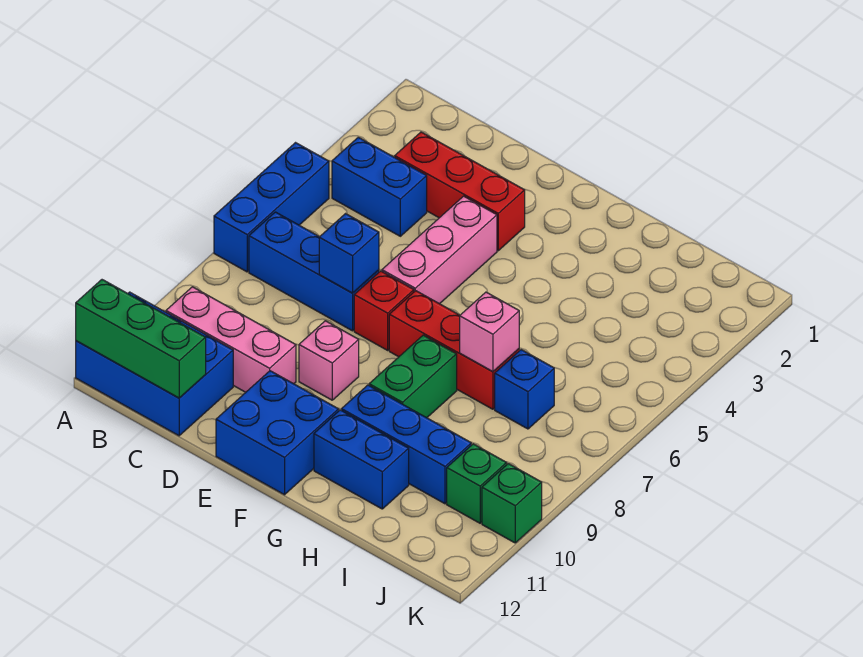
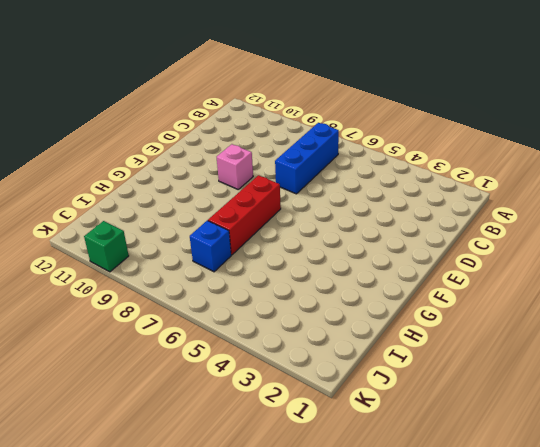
none -> blue brick A5:A7 level 1
none -> blue brick A11:C12 level 1
none -> blue brick B4:C4 level 1

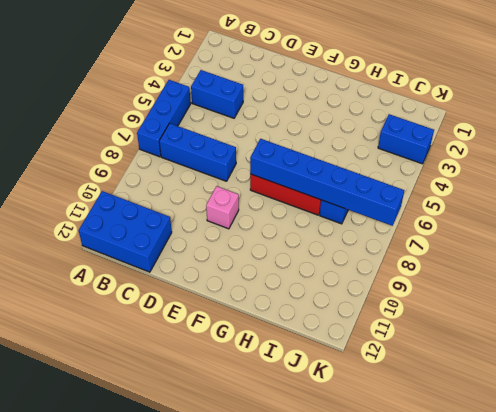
blue brick F7:K7 level 2 -> pink brick H7 level 2
blue brick J3:K3 level 1 -> blue brick G11:H11 level 1
none -> pink brick B10:D10 level 1
none -> red brick C3:E3 level 1
none -> pink brick E4:E6 level 1

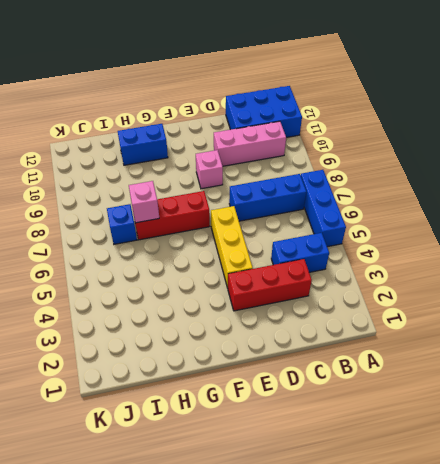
yellow brick E4:E6 level 1 -> pink brick E4:E6 level 1
none -> red brick E7 level 1
none -> blue brick E11:F12 level 1
none -> green brick G8:G9 level 1

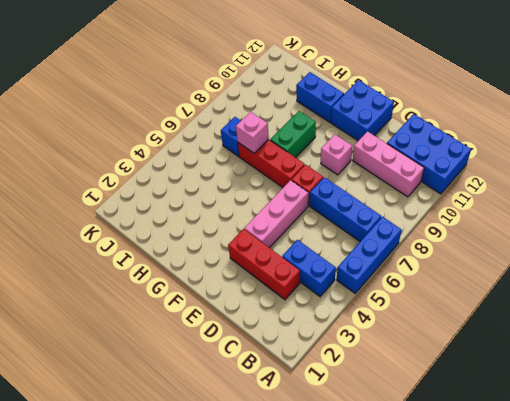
none -> blue brick G10:I10 level 1
none -> green brick J10 level 1
none -> green brick K10 level 1

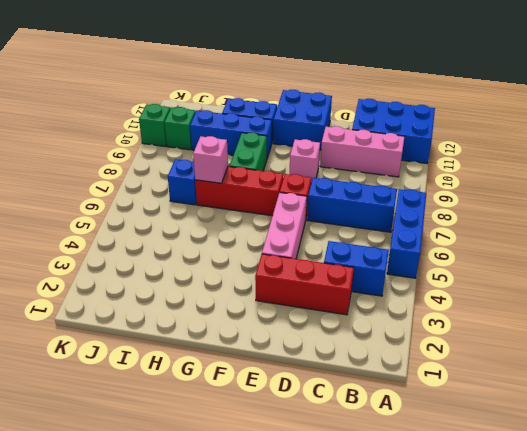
none -> green brick A12:C12 level 2
none -> blue brick D7 level 2

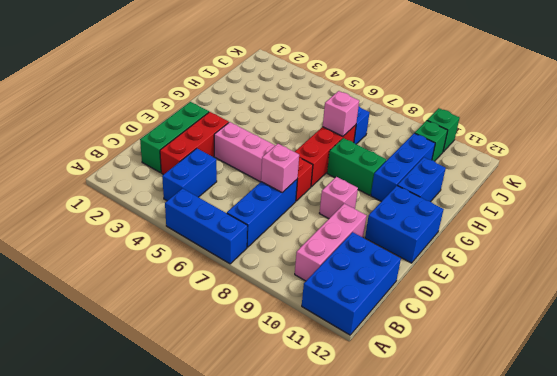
green brick C2:E2 level 1 -> green brick A12:C12 level 2
pink brick D7 level 2 -> blue brick D7 level 2

